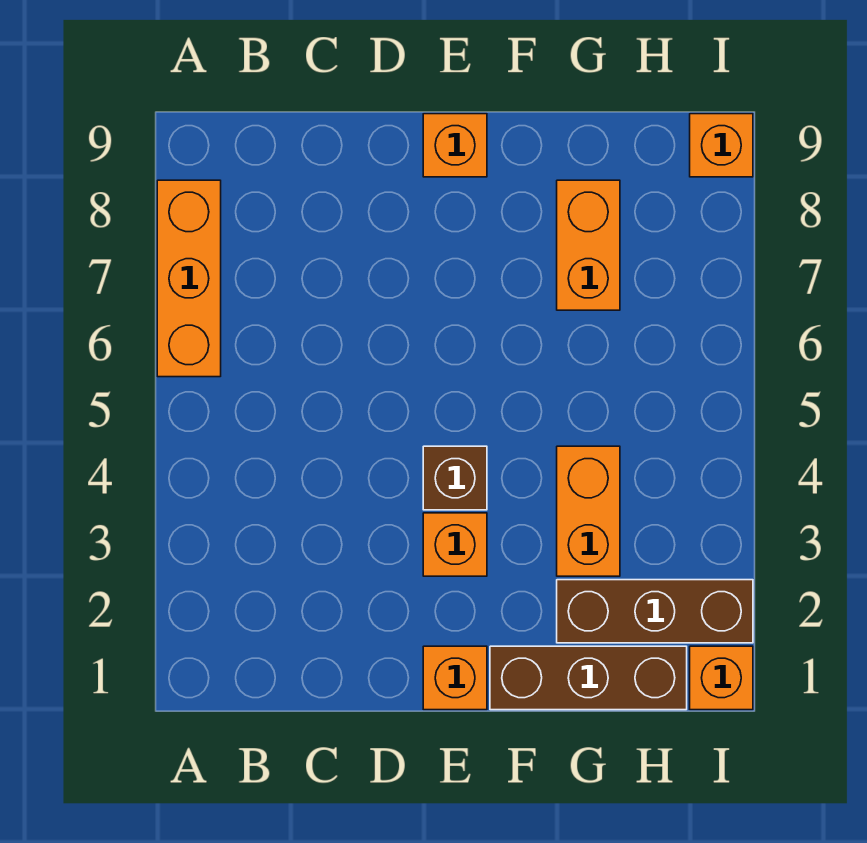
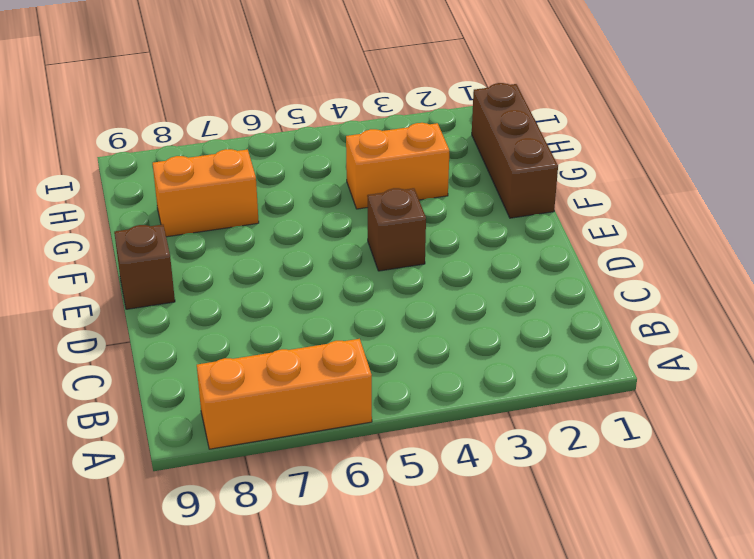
brown brick E9 level 1 -> orange brick E9 level 1
none -> orange brick E1 level 1
none -> orange brick E3 level 1

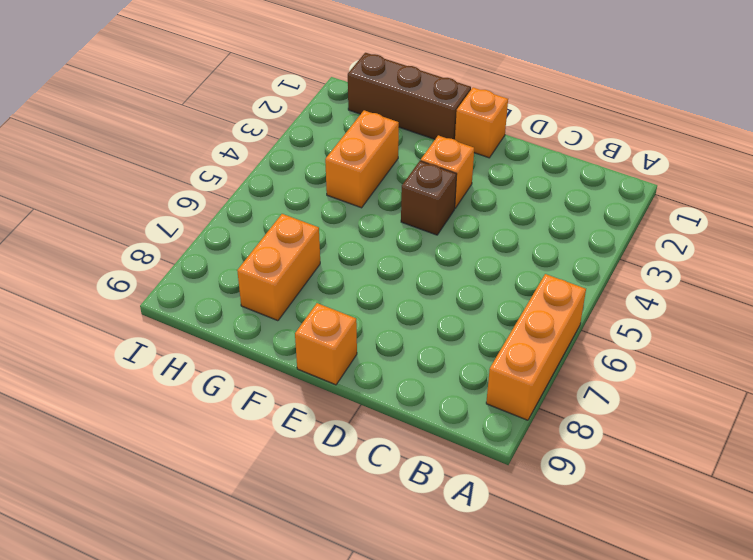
none -> brown brick G2:I2 level 1
none -> orange brick I1 level 1

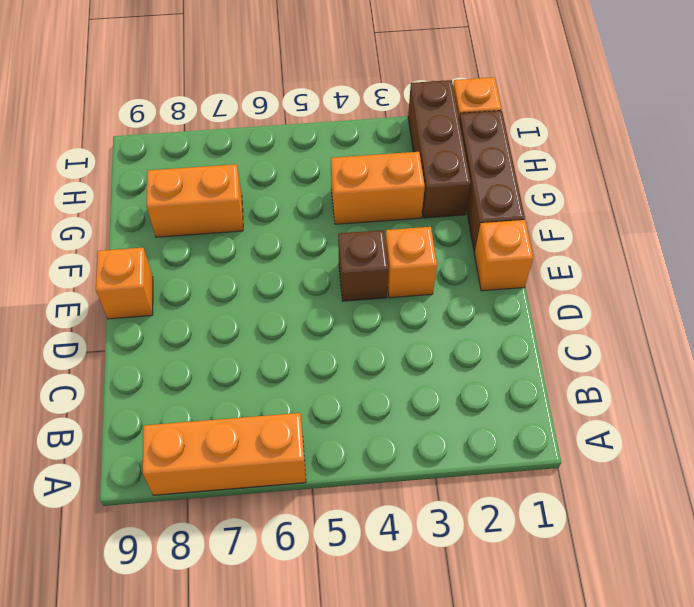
none -> orange brick I9 level 1

